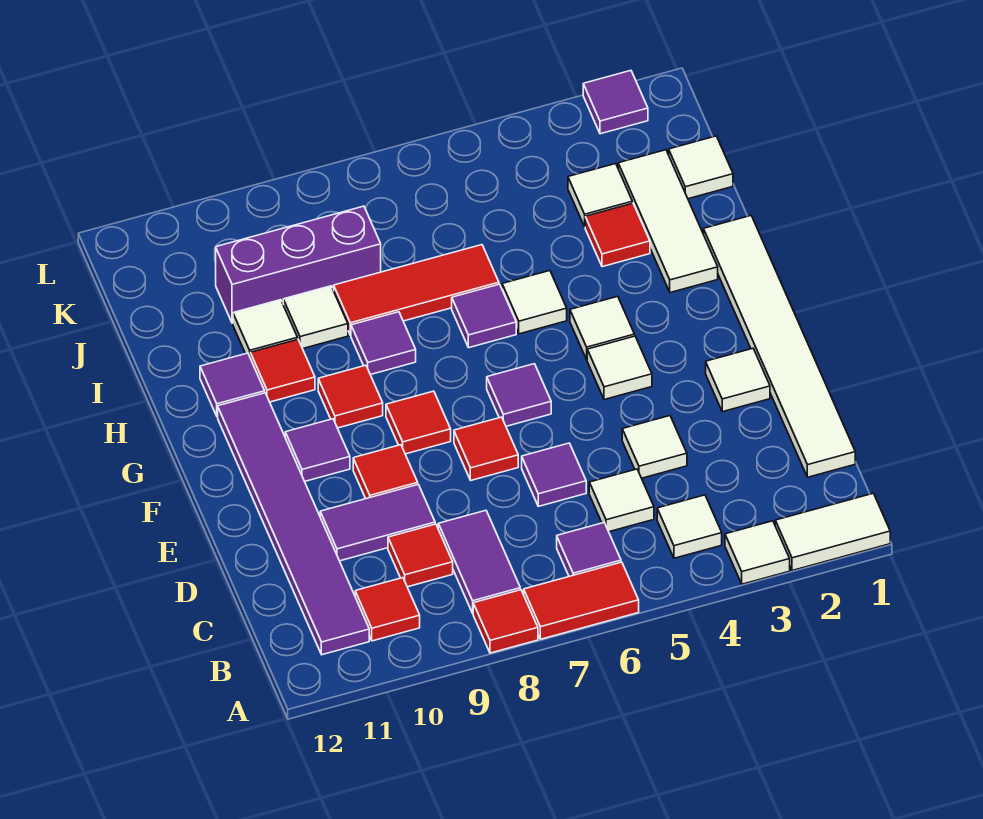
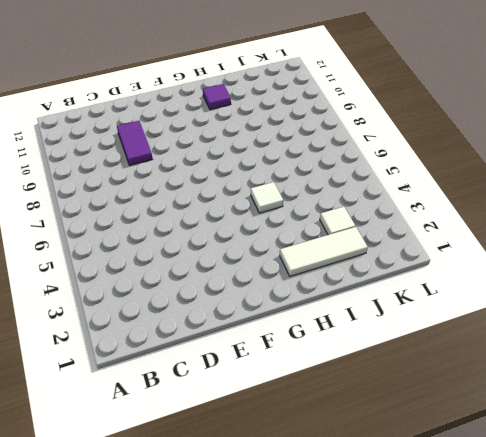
none -> white tile A1:A2 level 1
none -> white tile A3 level 1
none -> red tile A6:A7 level 1
none -> red tile A8 level 1

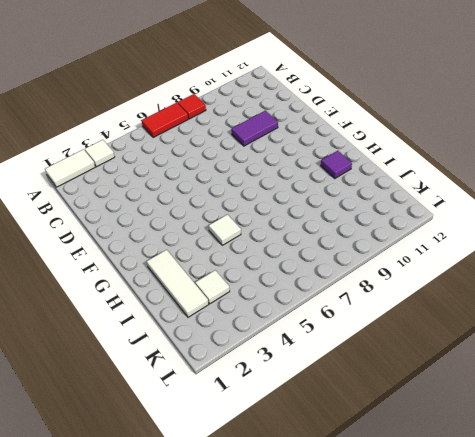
none -> white tile B4 level 1
none -> purple tile B6 level 1
none -> purple tile B8:C8 level 1
none -> red tile B10 level 1

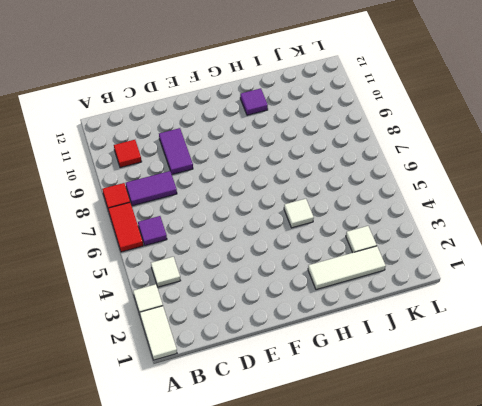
none -> purple tile B11:G11 level 1
none -> white tile C1:H1 level 1
none -> white tile C5 level 1
none -> red tile C9 level 1

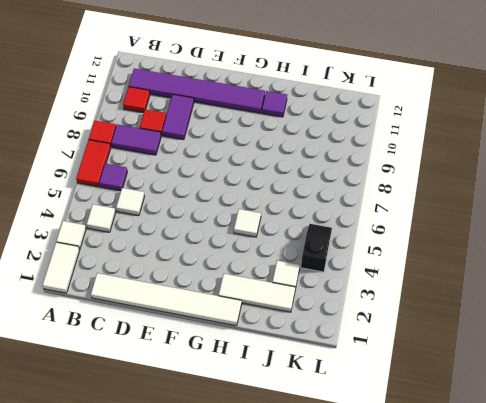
black slope K4:K5 level 1 top 4 -> none
none -> white tile D4 level 1
none -> purple tile D6 level 1
none -> white tile E2 level 1
none -> red tile E7 level 1

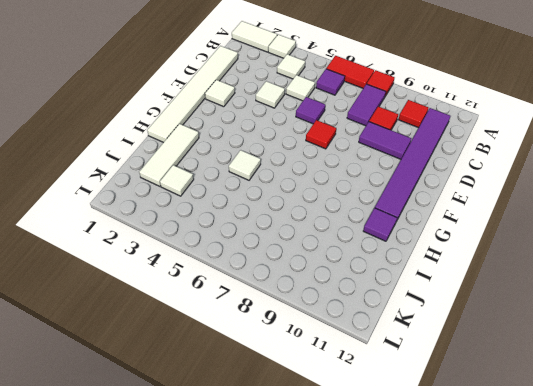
none -> red tile E9 level 1
none -> white tile F4 level 1
none -> purple tile F6 level 1
none -> red tile F8 level 1

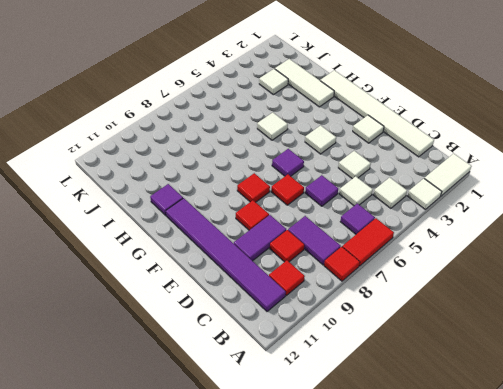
none -> purple tile F10 level 1
none -> white tile G4 level 1
none -> red tile G9 level 1
none -> purple tile H6 level 1

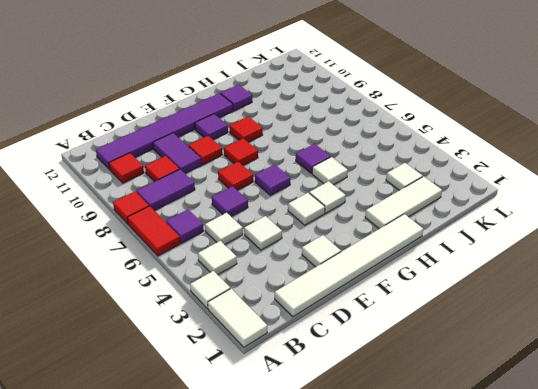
none -> purple tile H8 level 1
none -> red tile H10 level 1
none -> red tile I3 level 1
none -> red tile I6:I8 level 1

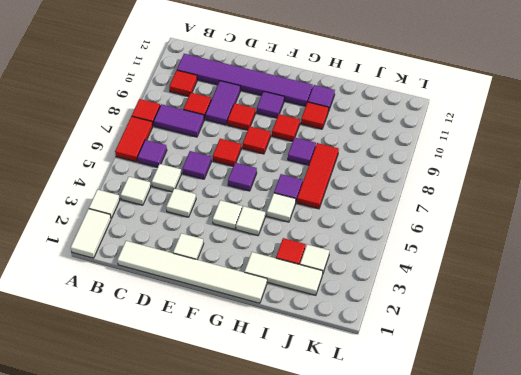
none -> white tile I9 level 1
none -> white tile I10 level 1
none -> white tile J1 level 1
none -> purple brick J8:J10 level 1

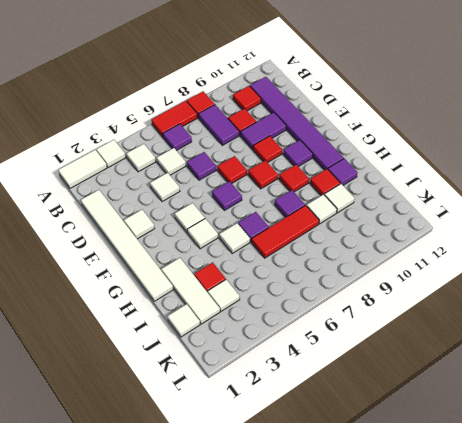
none -> purple brick J8:J10 level 1
none -> purple tile L2 level 1

